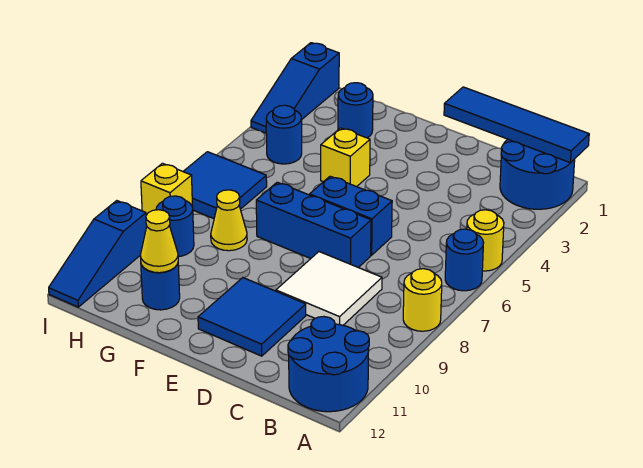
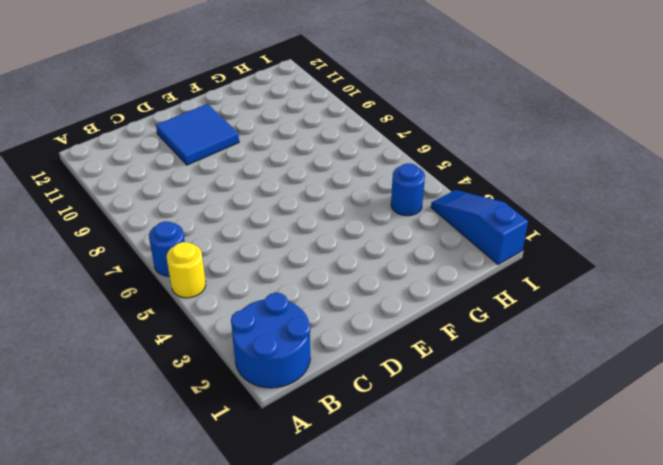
none -> yellow round brick A8 level 1
none -> blue round brick A11:B12 level 1
none -> white tile C8:D9 level 1

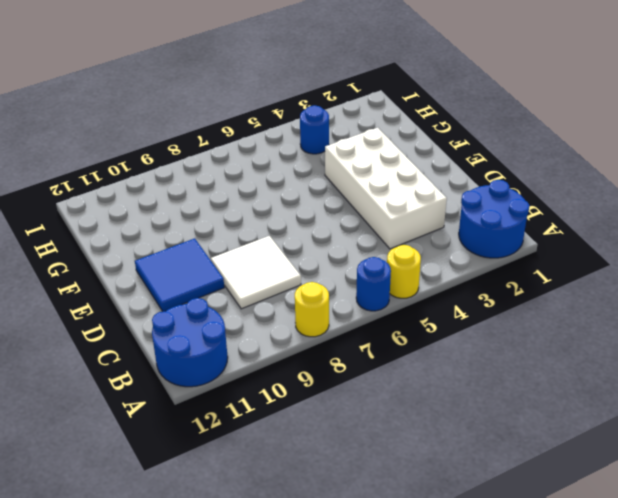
white brick C3:F4 level 1 -> yellow brick F4 level 1
none -> blue brick D6:E6 level 1
none -> blue brick D7:F7 level 1
none -> blue round brick G2 level 1

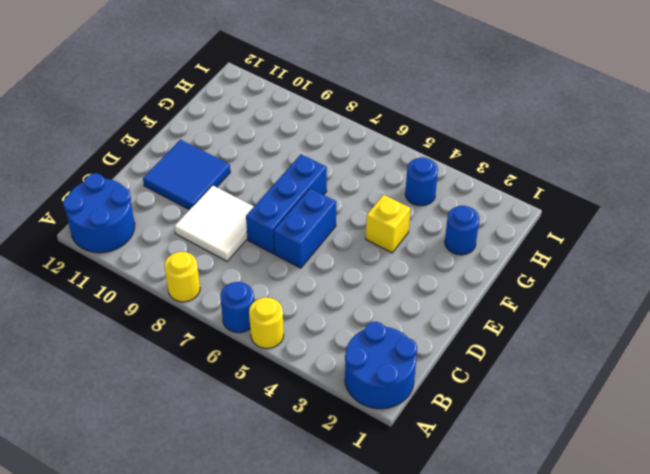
none -> yellow cone G8 level 1
none -> blue round brick G11 level 1
none -> blue tile H6:I7 level 1

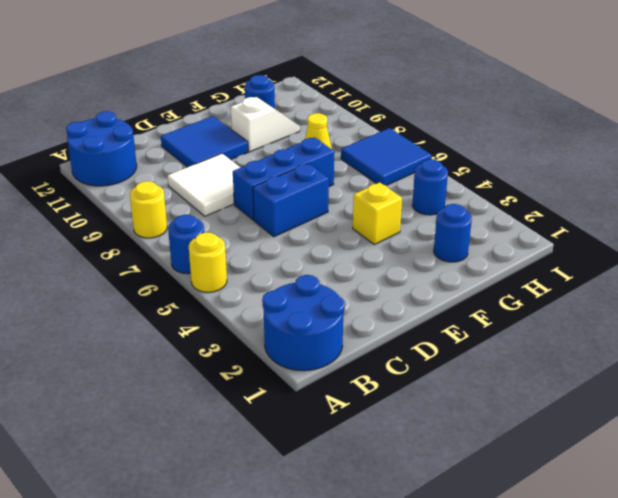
white slope F10:G10 level 1 top F -> none
none -> blue round brick H9 level 1
none -> blue slope I1:I3 level 1 top 1
none -> yellow brick I8 level 1

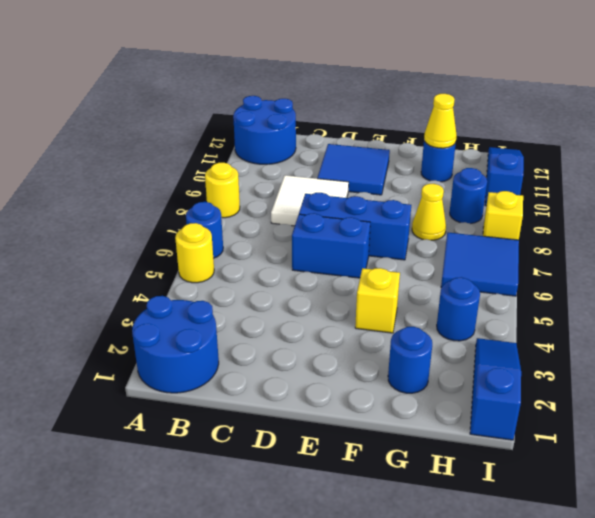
none -> blue tile A1:D1 level 2

